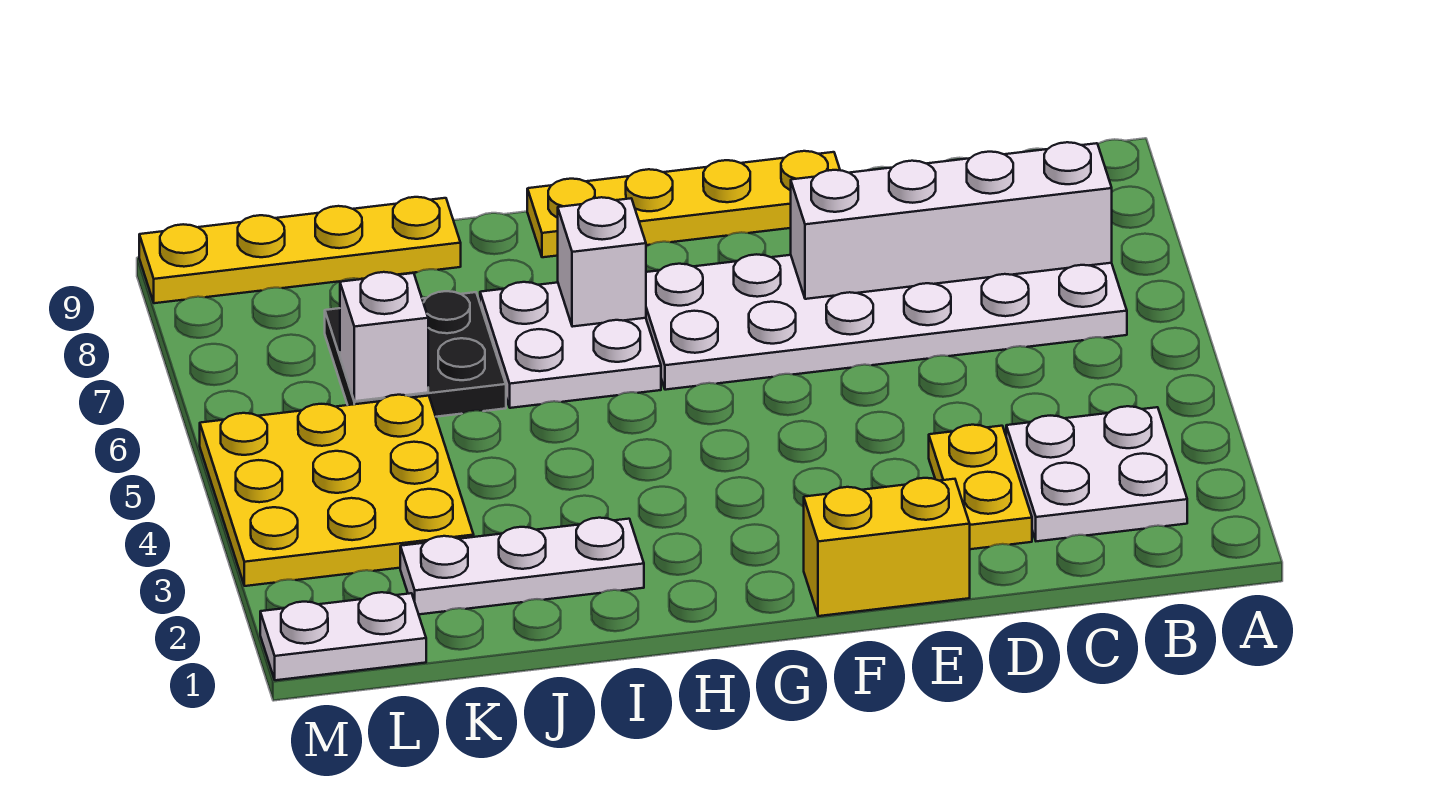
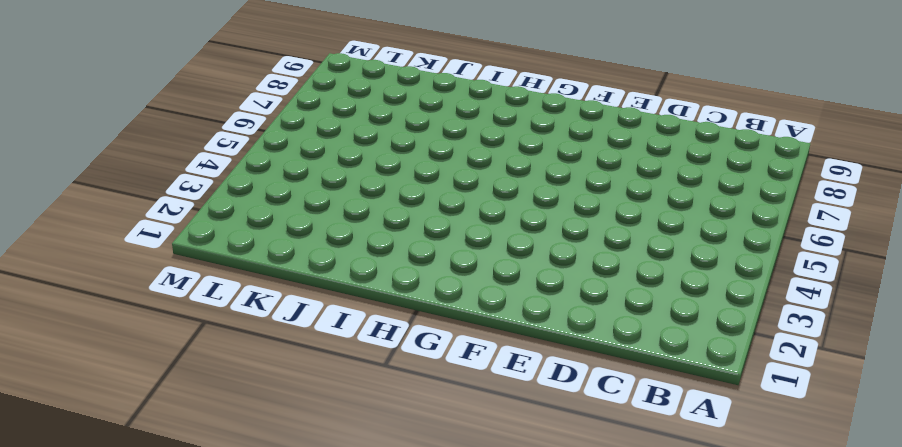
none -> white plate B2:C3 level 1
none -> white plate B6:G7 level 1
none -> yellow plate D2:D3 level 1

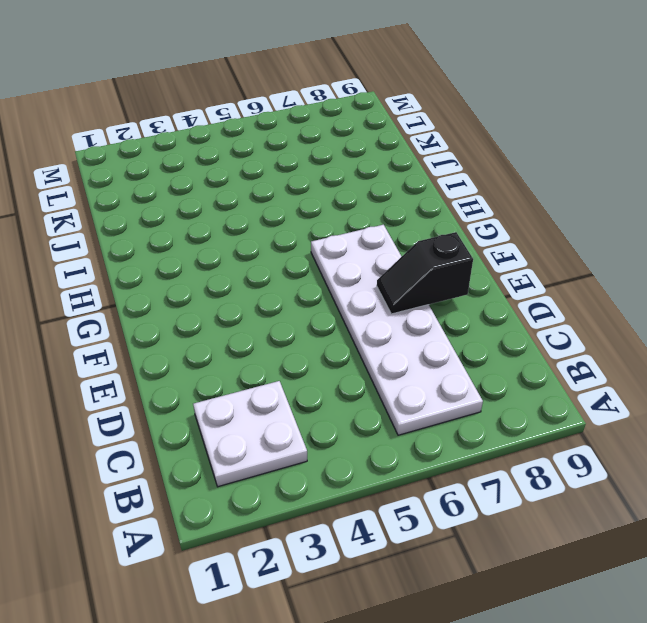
black slope E7:E8 level 2 top 8 -> white brick B7:E7 level 2
none -> yellow plate D2:D3 level 1
none -> yellow brick E1:F1 level 1
none -> yellow plate E9:H9 level 1

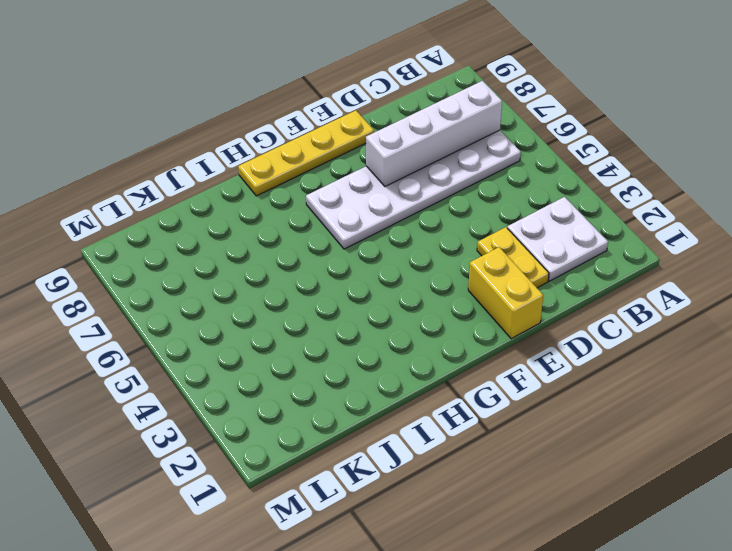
yellow brick E1:E2 level 1 -> yellow brick E1:F1 level 1
none -> white plate H6:I7 level 1
none -> white plate I2:K2 level 1
none -> black plate J6:K7 level 1

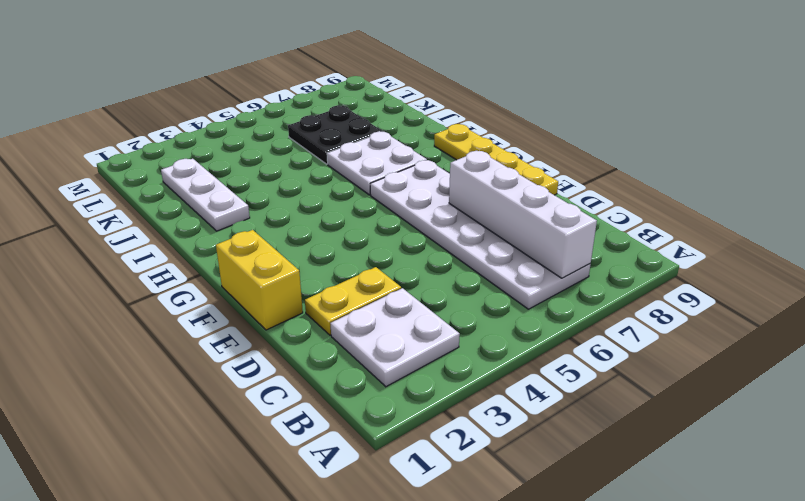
none -> yellow plate J9:M9 level 1
none -> yellow plate K3:M5 level 1
none -> white plate L1:M1 level 1

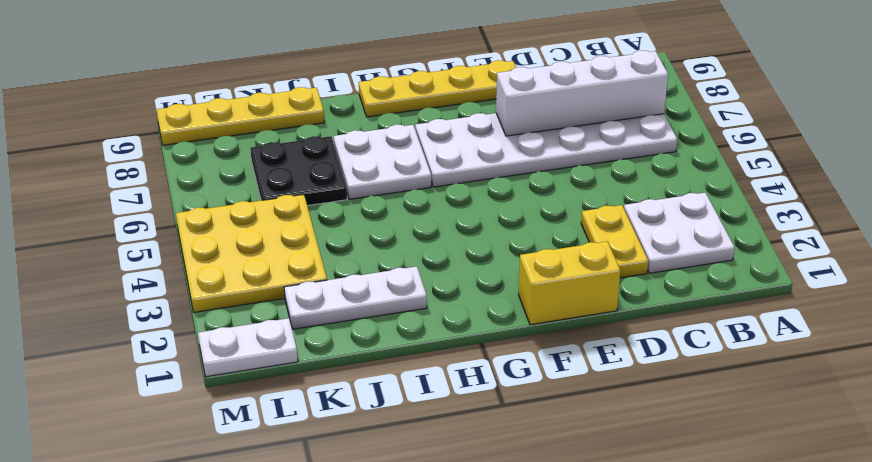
none -> white brick H7 level 2
none -> white brick K6 level 2

